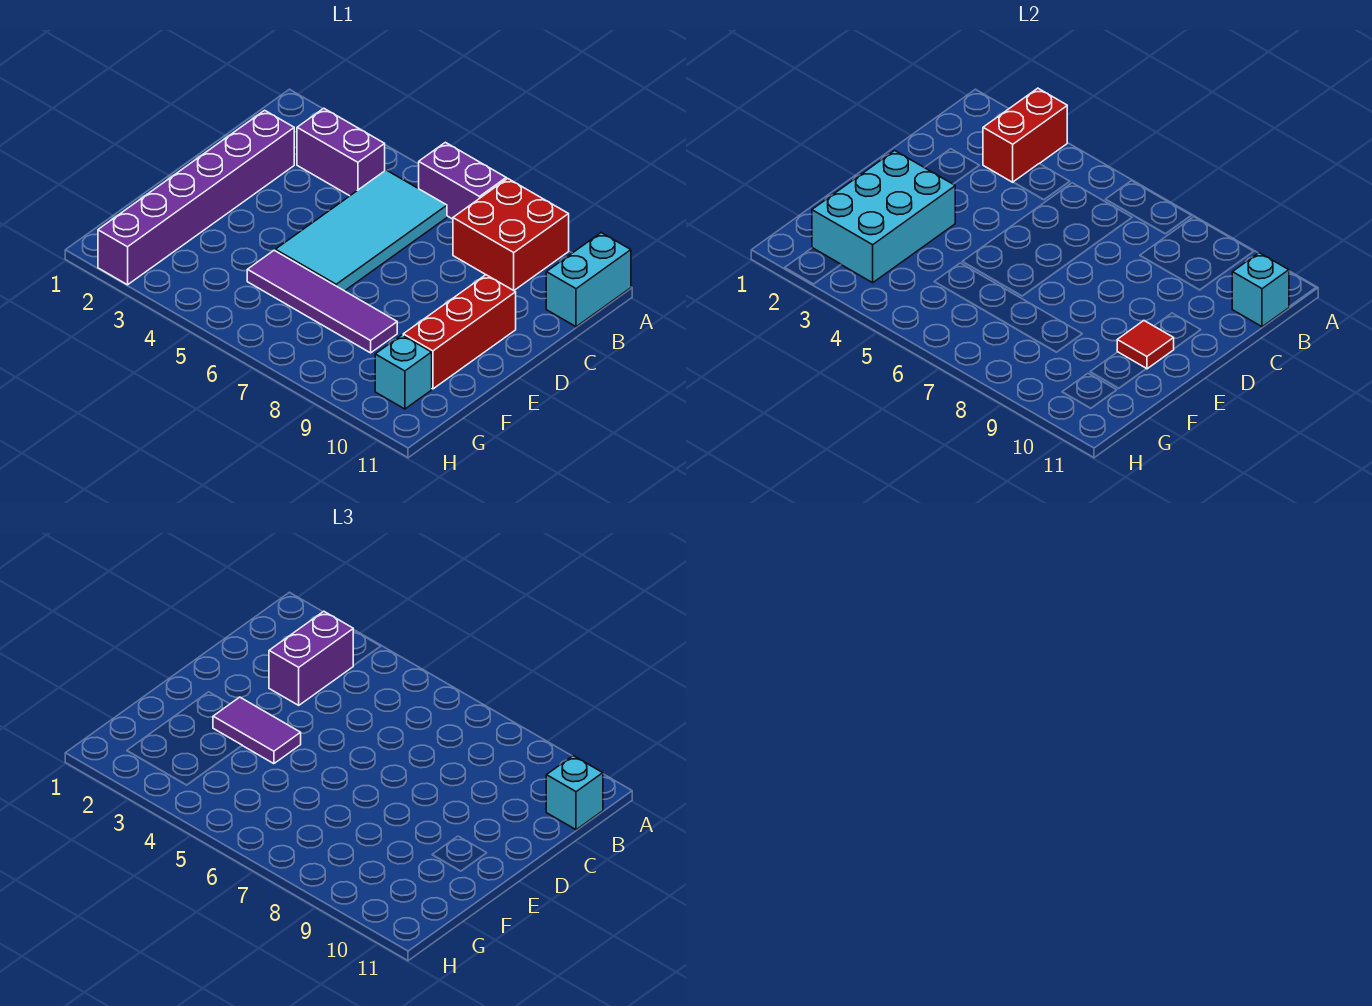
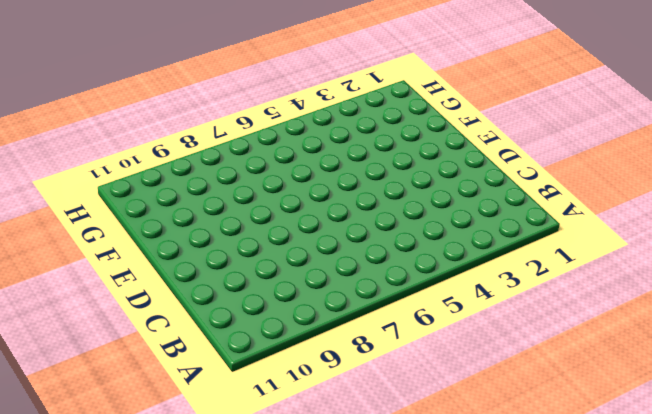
none -> purple brick A6:A7 level 1
none -> red brick A8:B9 level 1
none -> cyan brick A11:B11 level 1

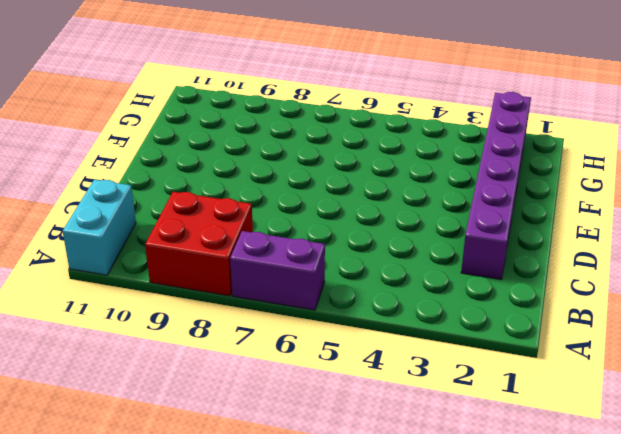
none -> purple brick B3:B4 level 1
none -> cyan tile B5:E6 level 1
none -> red brick D10:F10 level 1

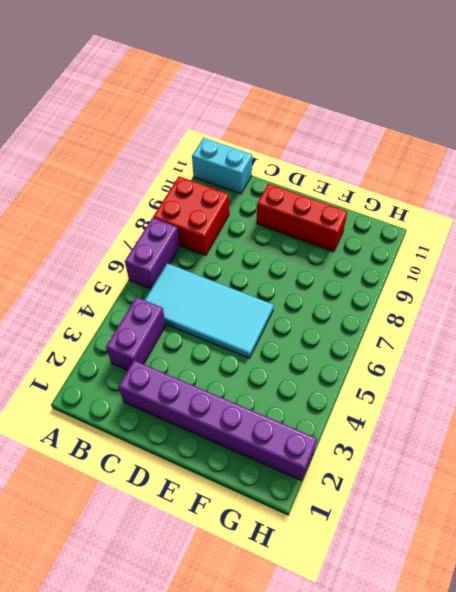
none -> purple tile F5:F8 level 1
none -> cyan brick G10 level 1
none -> red brick A3:B3 level 2

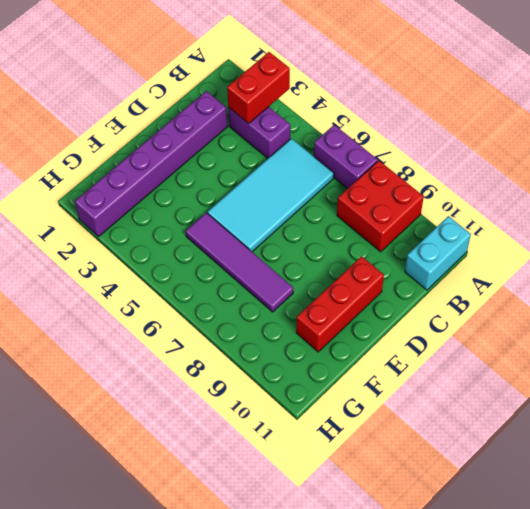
none -> cyan brick G10 level 1
none -> cyan brick B11 level 2
none -> cyan brick E2:G3 level 2

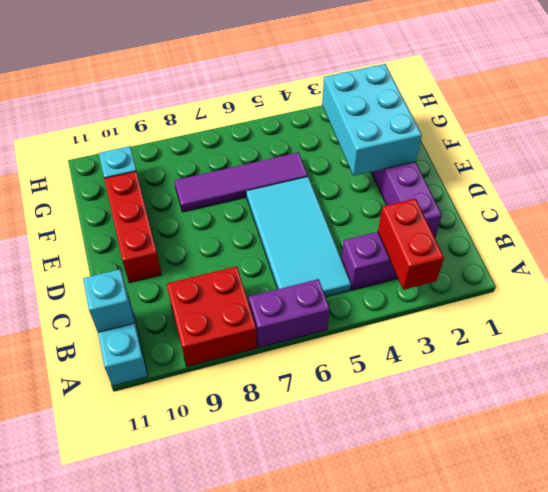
none -> red tile E10 level 2
none -> purple brick B3:C3 level 3
none -> cyan brick B11 level 3

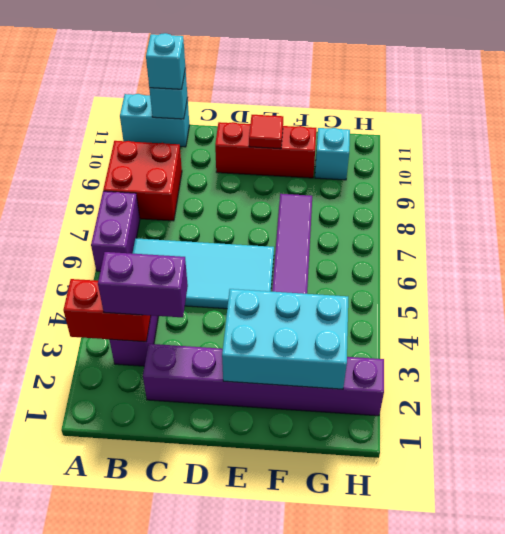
none -> purple tile E3:E4 level 3

